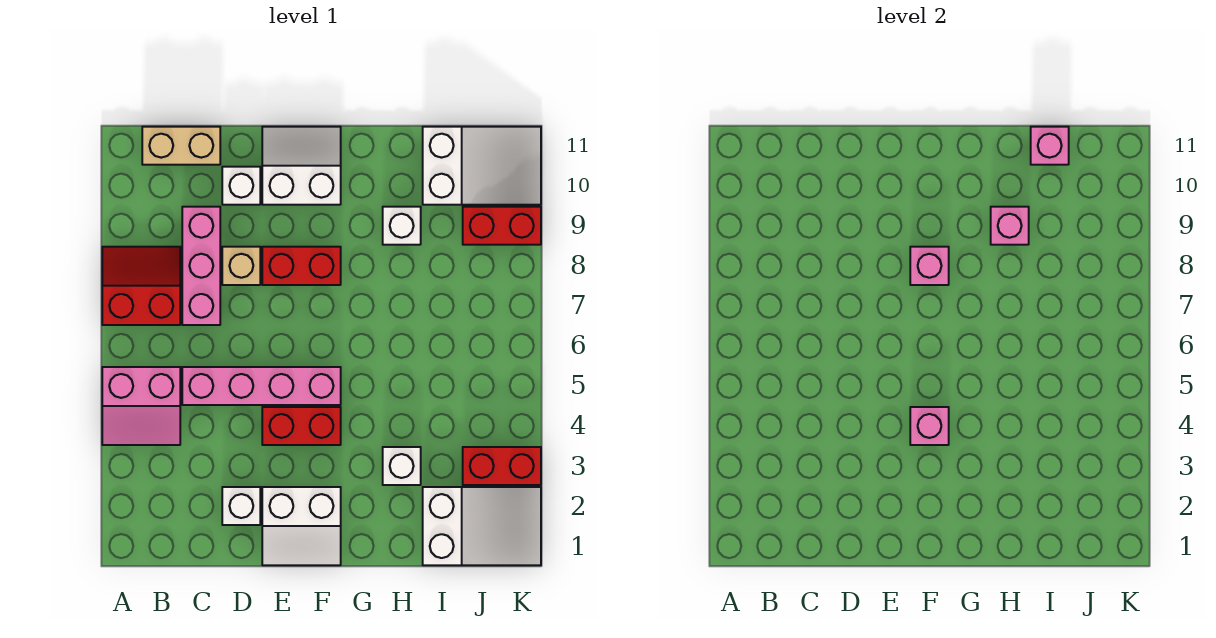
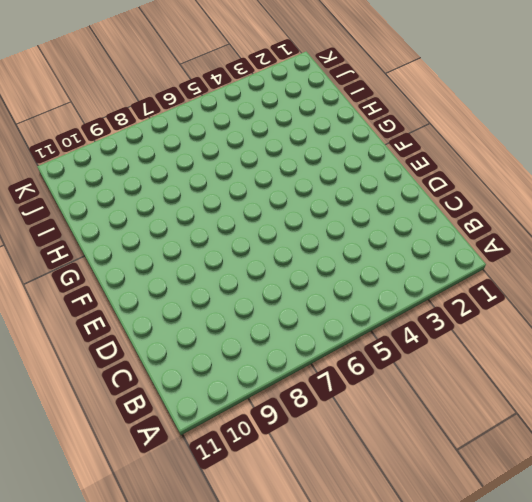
none -> pink slope A4:B5 level 1 top 5
none -> red slope A7:B8 level 1 top 7
none -> tan brick B11:C11 level 1

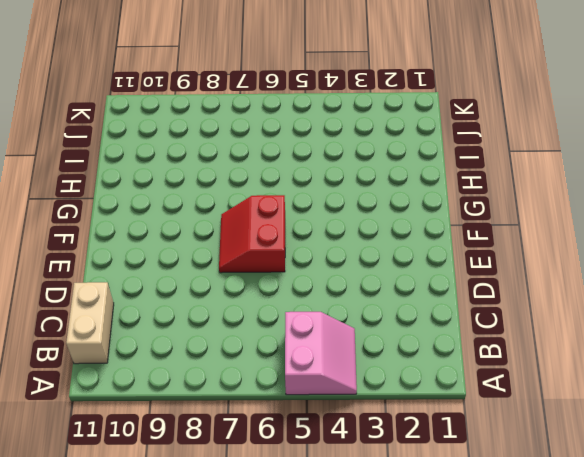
red slope E6:F7 level 1 top 6 -> red slope A7:B8 level 1 top 7
none -> pink brick C5:F5 level 1
none -> pink brick C7:C9 level 1
none -> white brick D2 level 1

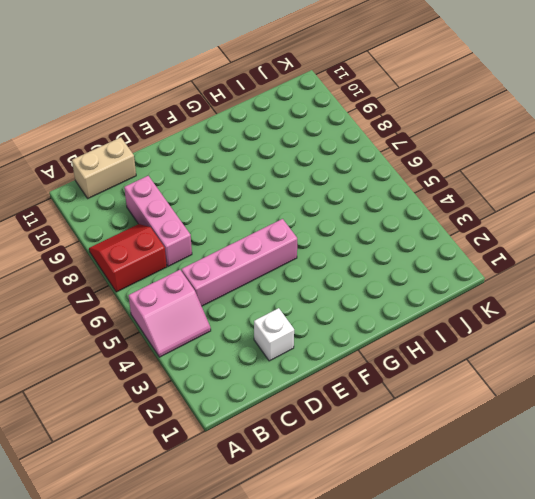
none -> tan brick D8 level 1
none -> white brick D10 level 1
none -> white slope E1:F2 level 1 top 2

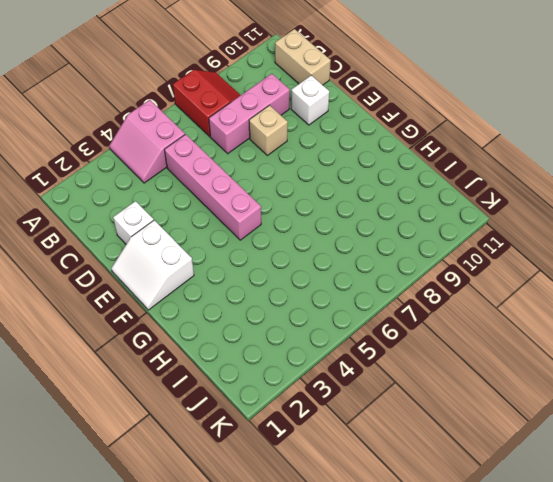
none -> red brick E4:F4 level 1
none -> red brick E8:F8 level 1
none -> white slope E10:F11 level 1 top 10

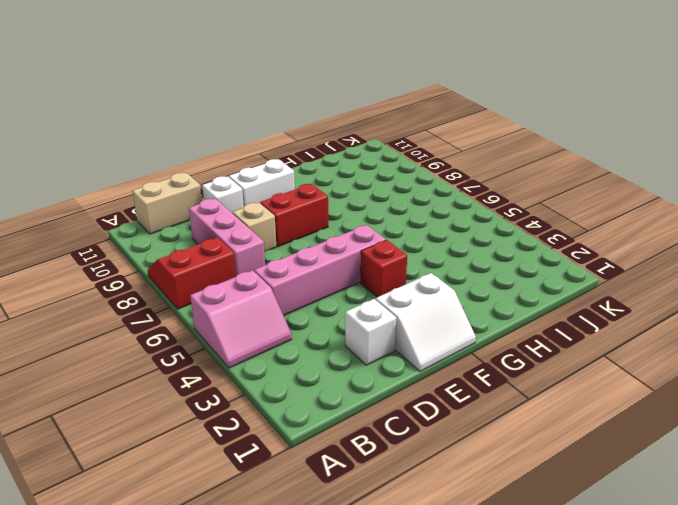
red brick F4 level 1 -> red brick E4:F4 level 1
none -> white brick H3 level 1
none -> white brick H9 level 1
none -> white slope I1:K2 level 1 top I

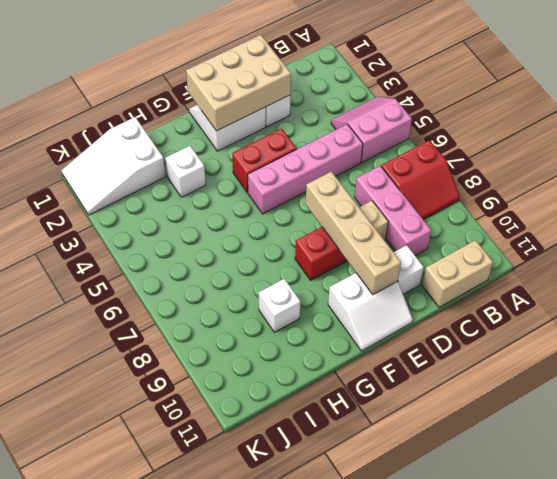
tan brick D1:F2 level 2 -> none
tan brick E7:E10 level 2 -> none
none -> white slope I10:K11 level 1 top I
none -> red brick J3:K3 level 1
none -> red brick J9:K9 level 1

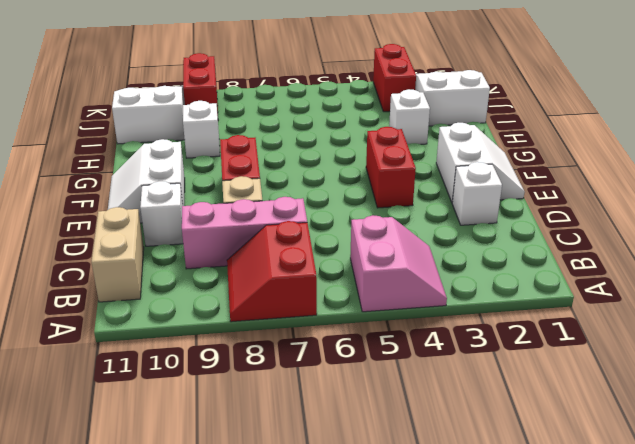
none -> pink brick C5:F5 level 1
none -> pink brick F4 level 2
none -> pink brick F8 level 2

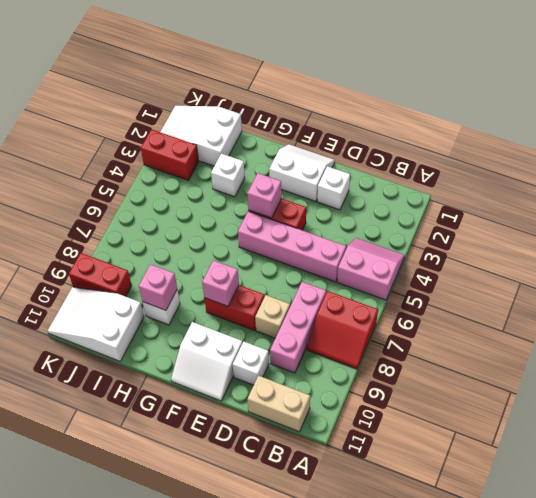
none -> pink brick I11 level 2

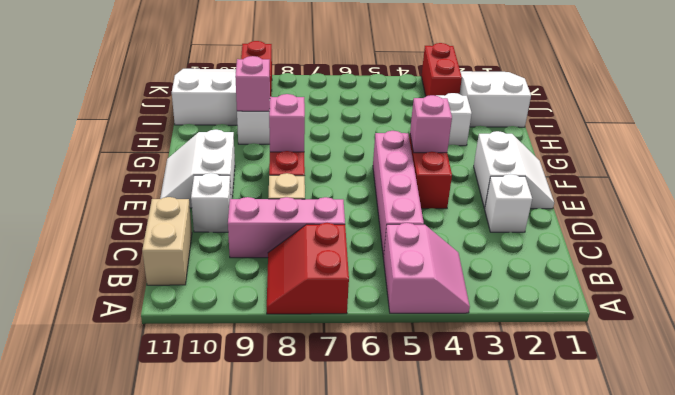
none -> pink brick I11 level 2

